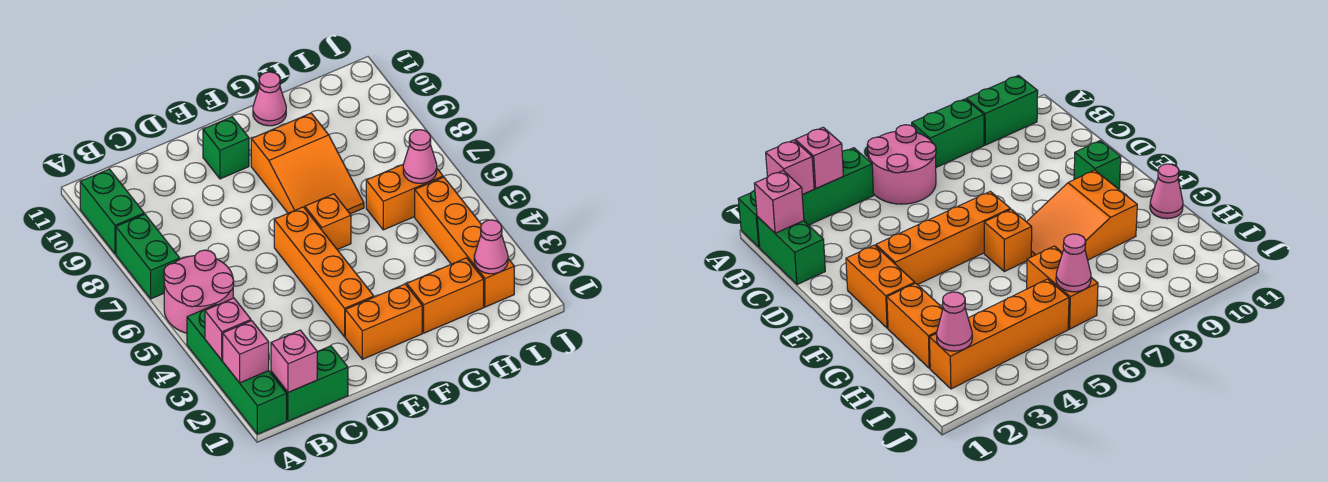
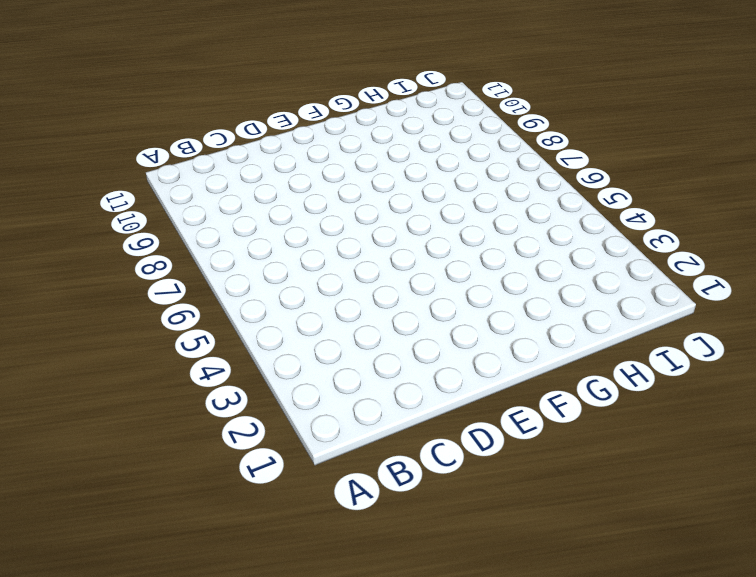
none -> green brick A1:A4 level 1
none -> pink round brick A5:B6 level 1
none -> green brick A7:A8 level 1

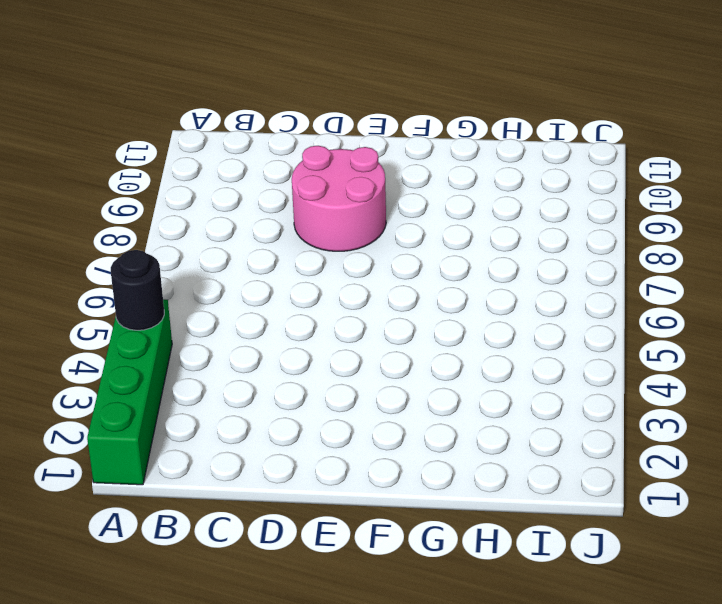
black round brick A4 level 2 -> none
pink round brick D8:E9 level 1 -> pink round brick A5:B6 level 1
none -> green brick A7:A8 level 1
none -> green brick A9:A10 level 1
none -> green brick B1:C1 level 1

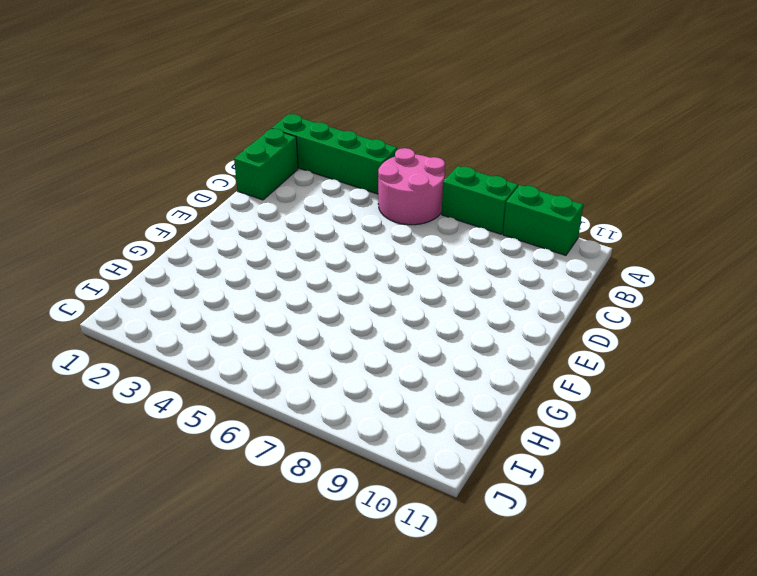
none -> orange brick E2:F2 level 1
none -> orange brick E3:E6 level 1
none -> green brick E10 level 1

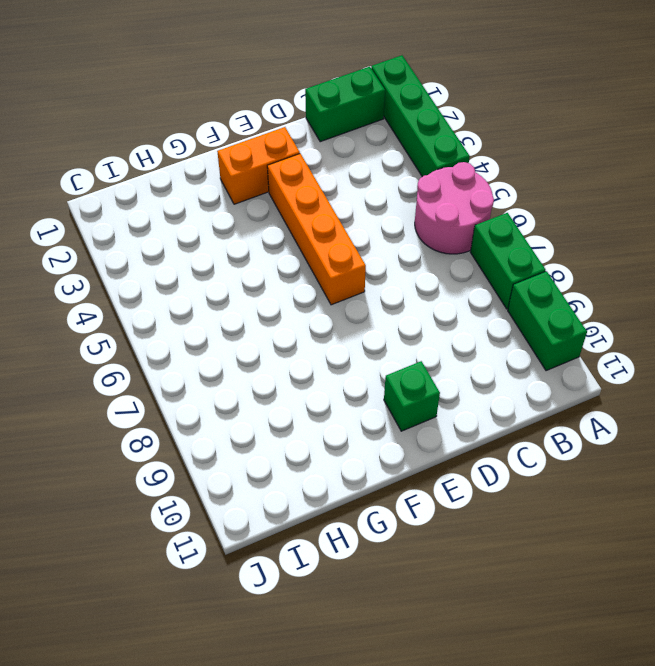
none -> orange brick F6 level 1
none -> orange slope F7:G9 level 1 top 9
none -> orange brick G2:H2 level 1

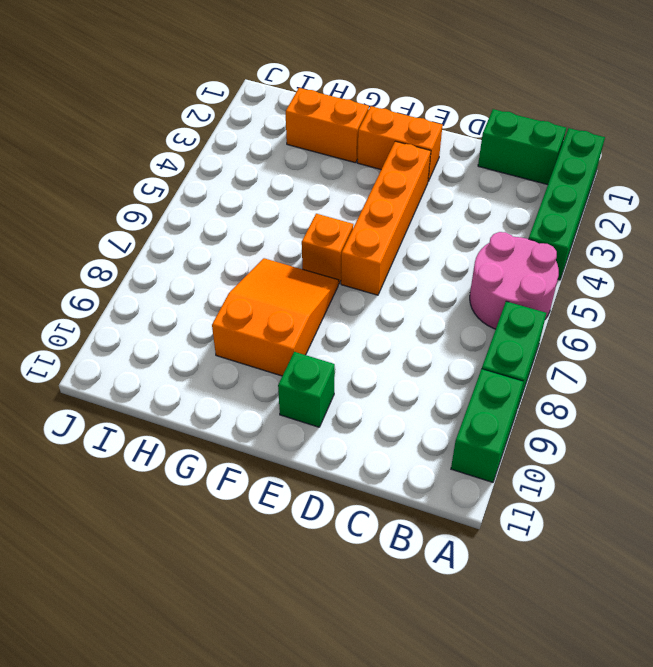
none -> pink cone G11 level 1
none -> orange brick H6:I6 level 1
none -> orange brick I2:I5 level 1

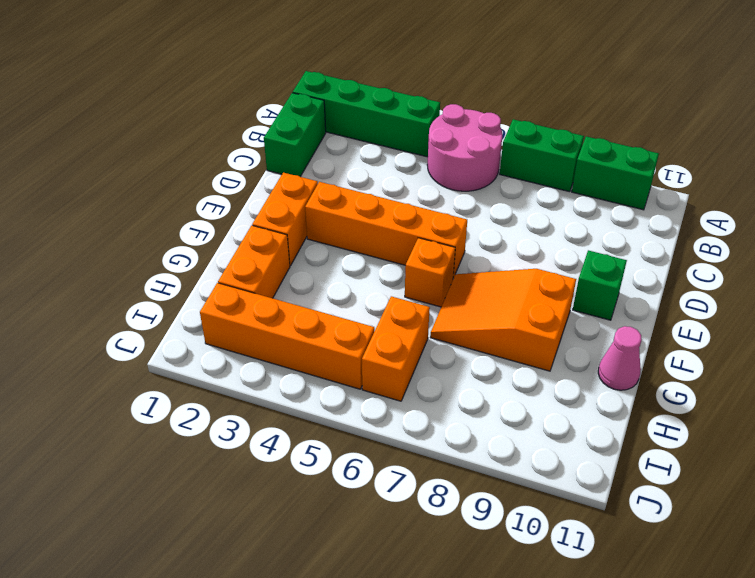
none -> pink brick A2 level 2
none -> pink brick A3 level 2
none -> pink brick B1 level 2

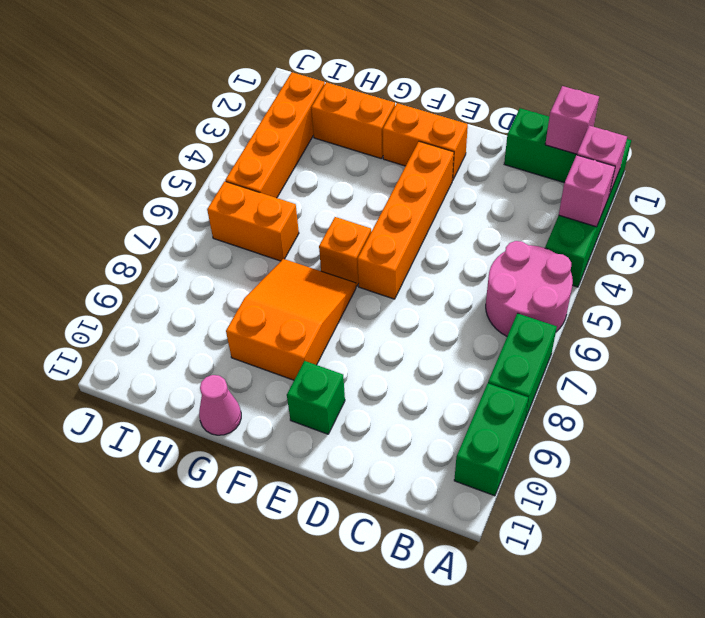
none -> pink cone I2 level 2
none -> pink cone I6 level 2

